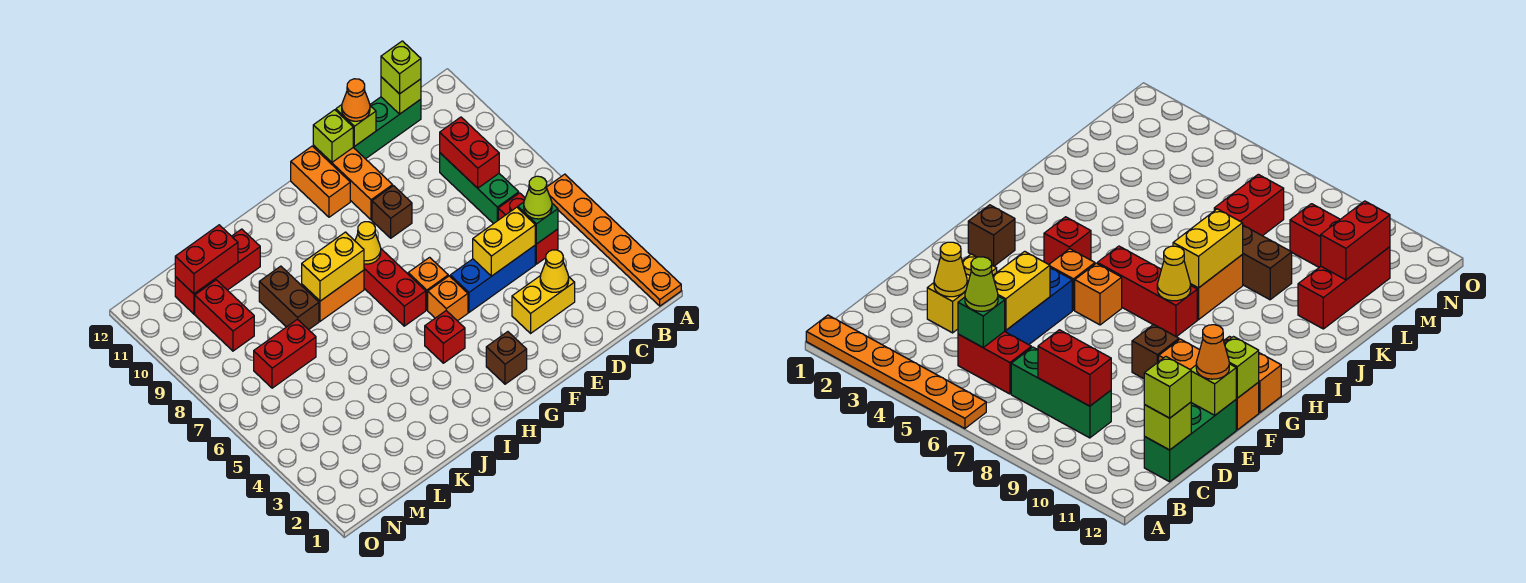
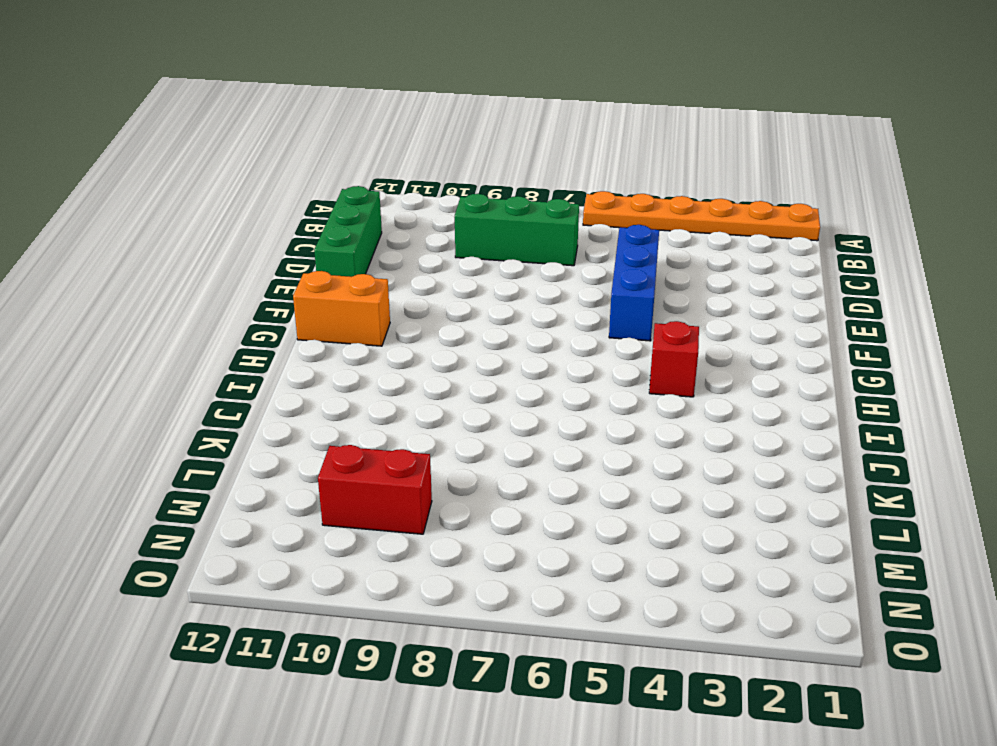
none -> red brick C5:C6 level 1
none -> yellow brick D3:E3 level 1
none -> brown brick F9 level 1
none -> orange brick F10:F12 level 1

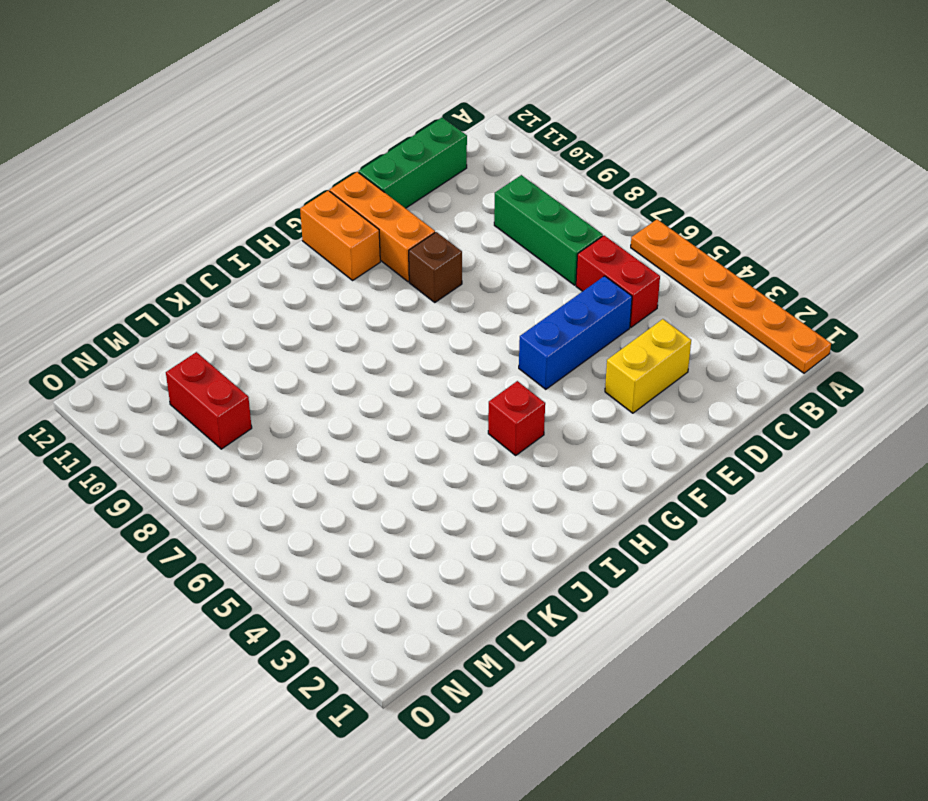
none -> brown brick G2 level 1
none -> orange brick G5 level 1
none -> orange brick G6 level 1
none -> red brick H6:H8 level 1

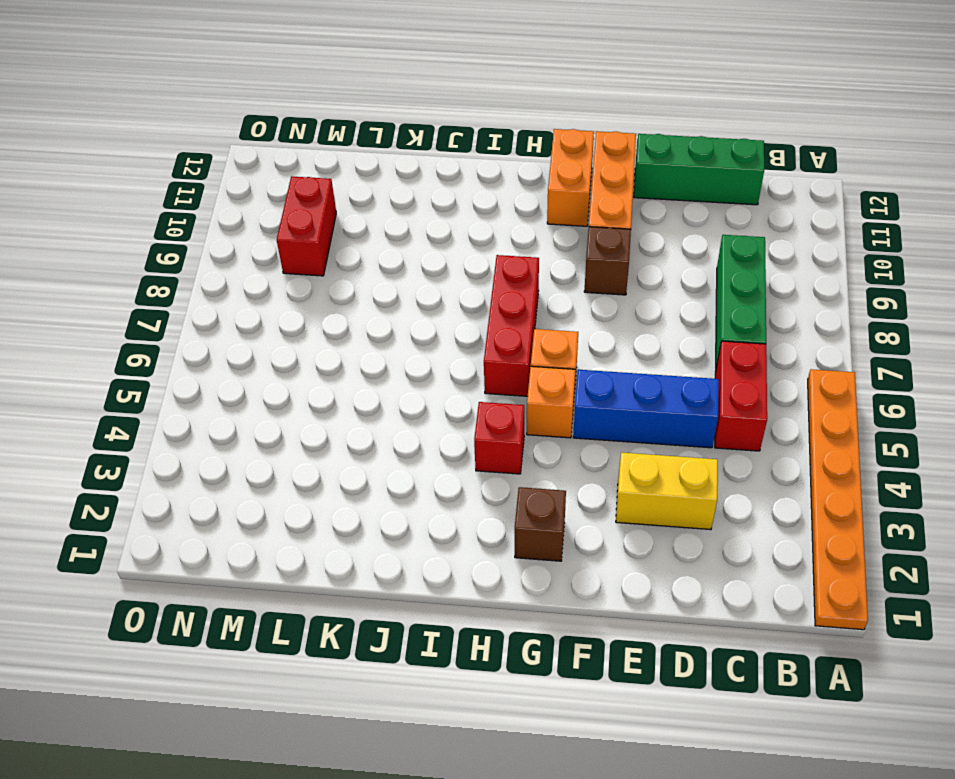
none -> orange brick I8:J8 level 1
none -> brown brick K8:K9 level 1
none -> red brick K11:M11 level 1
none -> red brick L7:M7 level 1

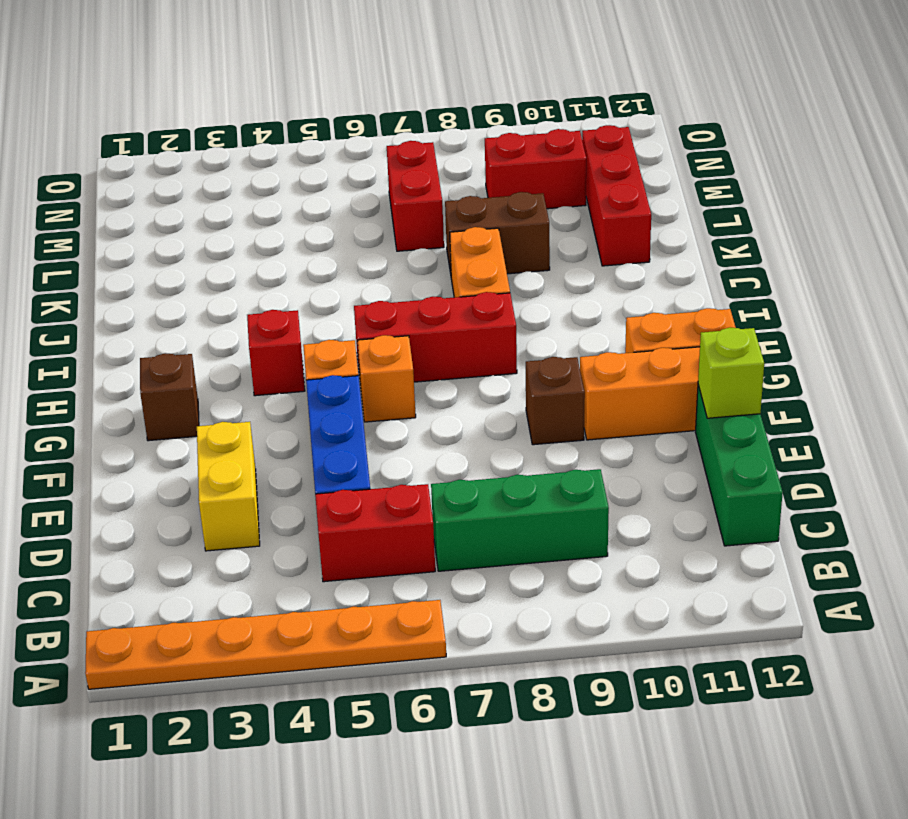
none -> green brick C5 level 2
none -> red brick C8:C9 level 2
none -> lime brick C12 level 2
none -> yellow cone D3 level 2

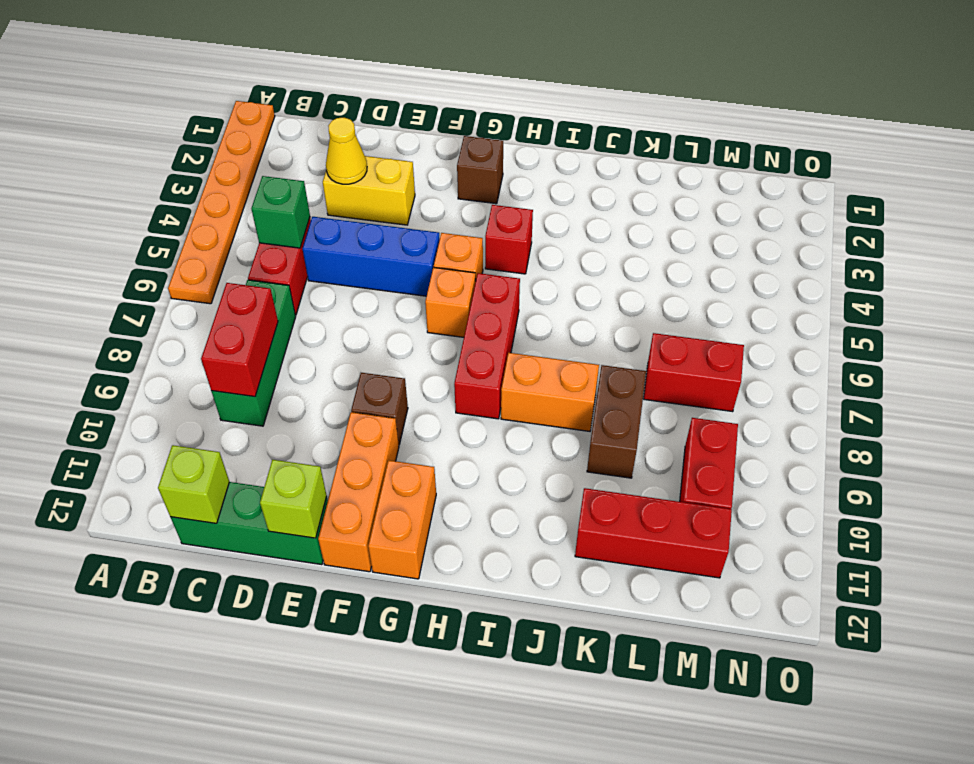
none -> yellow brick D5:E5 level 2
none -> lime brick F12 level 2
none -> yellow cone H8 level 2
none -> yellow brick I8:J8 level 2

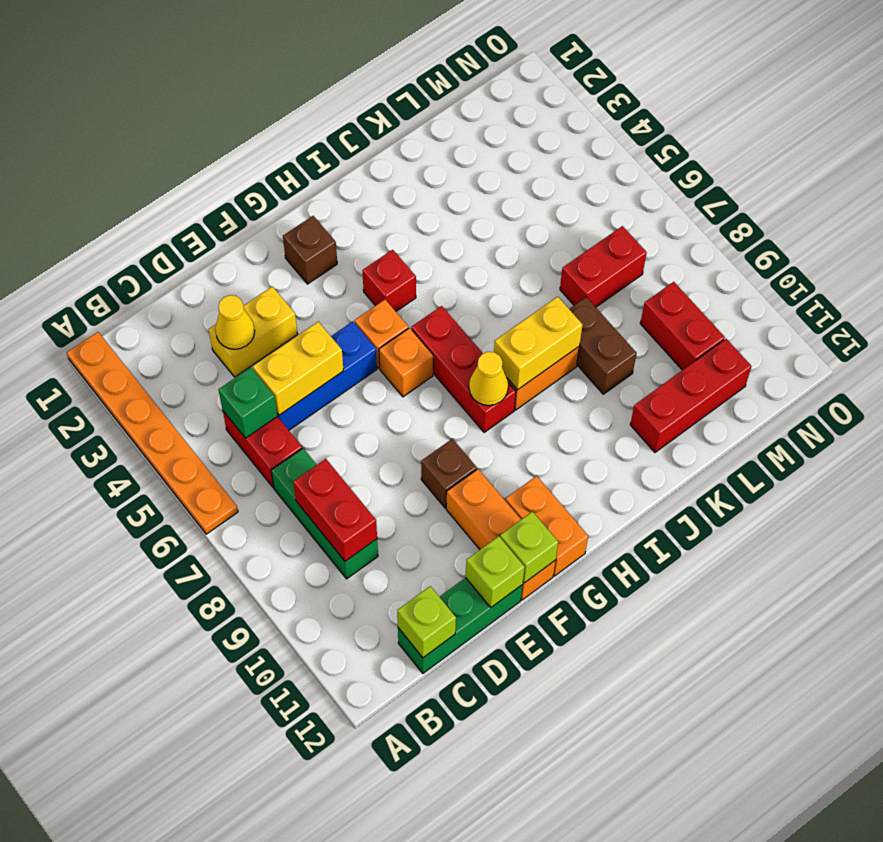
none -> red brick L11:M11 level 2
none -> lime cone C5 level 3
none -> lime brick C12 level 3
none -> orange cone E12 level 3

